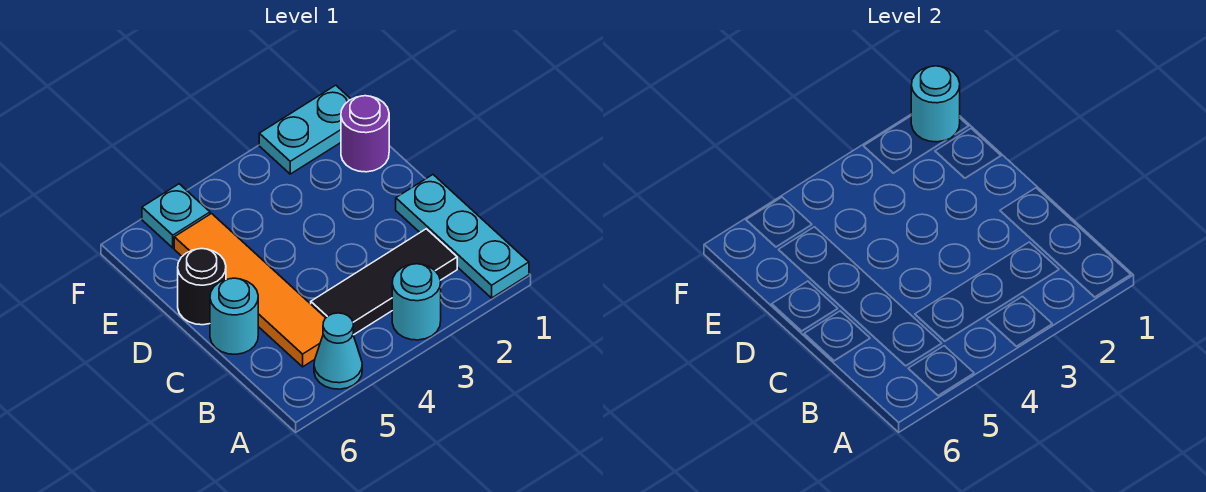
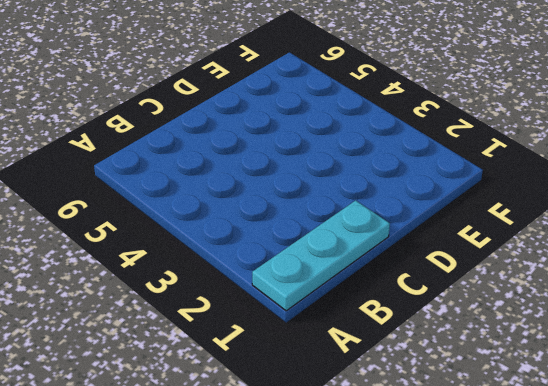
none -> cyan round brick A3 level 1
none -> cyan cone A5 level 1

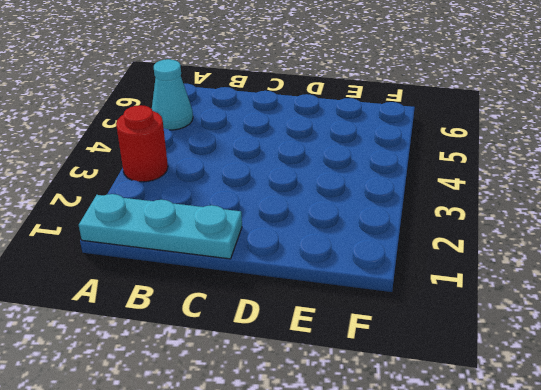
red round brick A3 level 1 -> cyan round brick A3 level 1
none -> black tile B2:B4 level 1
none -> orange tile B5:E5 level 1

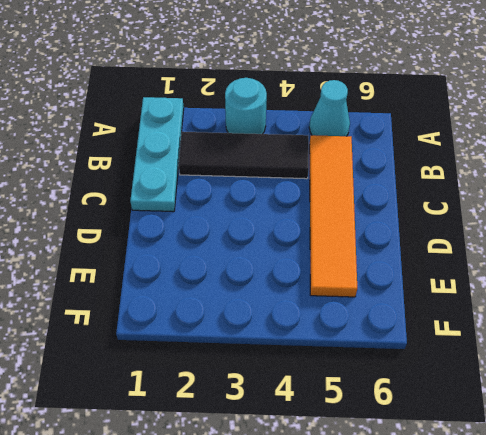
none -> cyan round brick C6 level 1
none -> black round brick D6 level 1

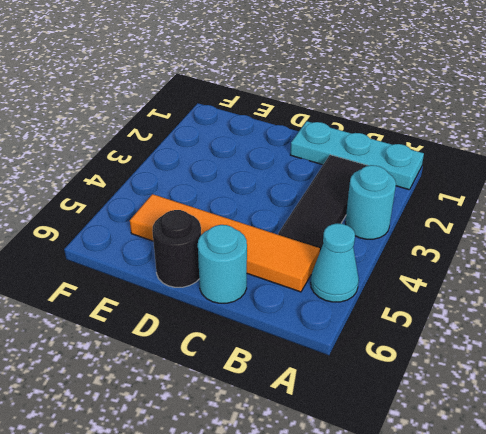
none -> purple round brick E1 level 1
none -> cyan plate F1:F2 level 1

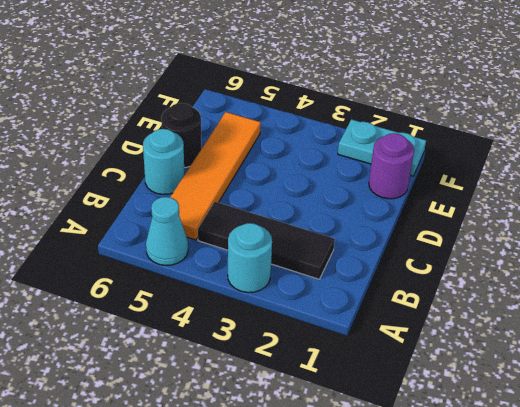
none -> cyan plate A1:C1 level 1
none -> cyan plate F5 level 1

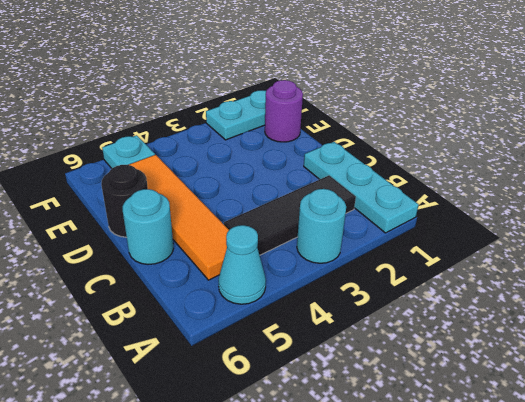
none -> cyan round brick F1 level 2

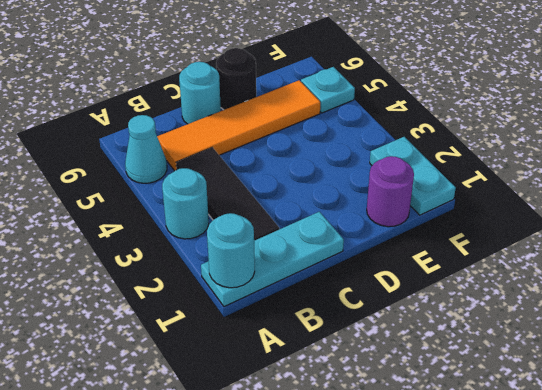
cyan round brick A1 level 2 -> cyan round brick F1 level 2

